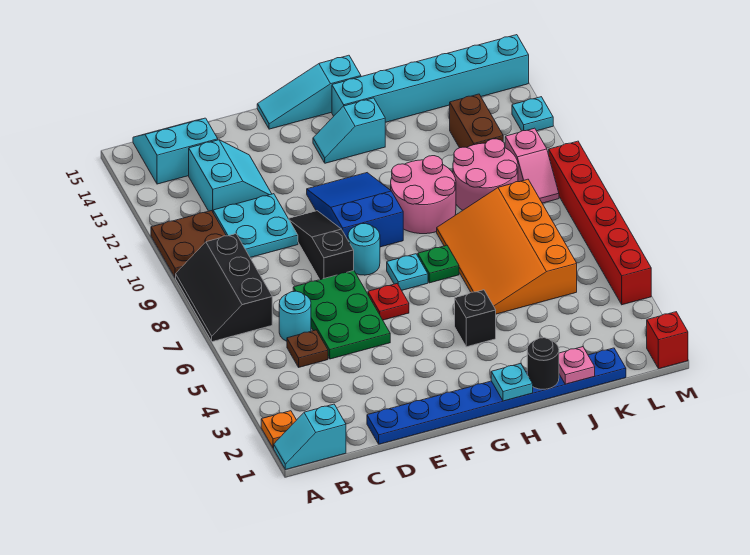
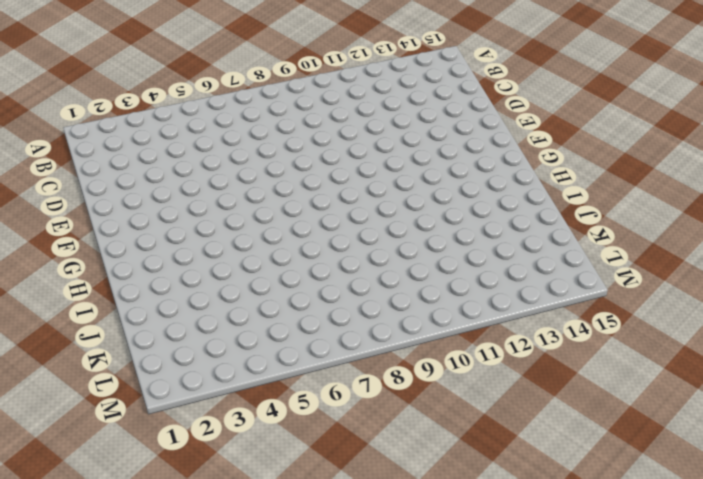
none -> cyan slope A1:B1 level 1 top B
none -> orange plate A2 level 1
none -> black slope A7:B9 level 1 top B
none -> brown plate A10:B11 level 1

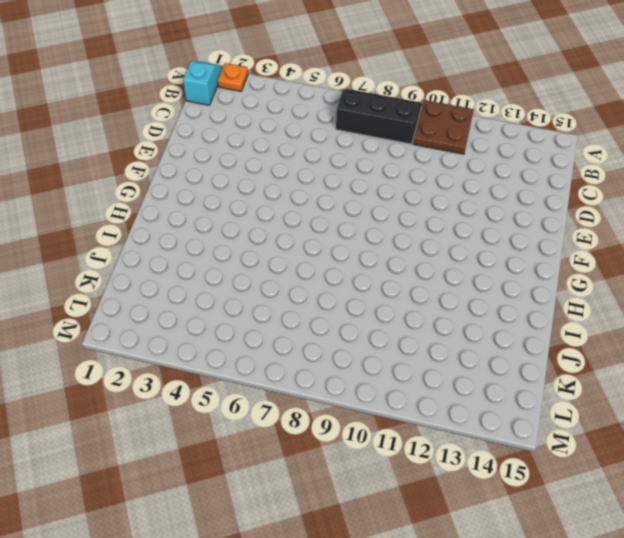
none -> cyan slope B14:C15 level 1 top 14
none -> brown plate C5 level 1
none -> cyan round brick C6 level 1
none -> cyan plate C10:D11 level 1

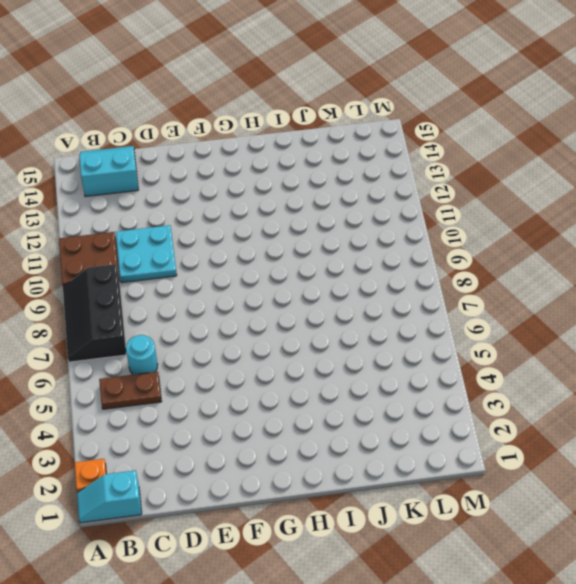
brown plate B5:C5 level 1 -> brown plate C5 level 1
none -> cyan slope C12:D13 level 1 top C
none -> blue plate D1:K1 level 1
none -> green plate D5:E7 level 1
none -> black slope E8:E10 level 1 top 8

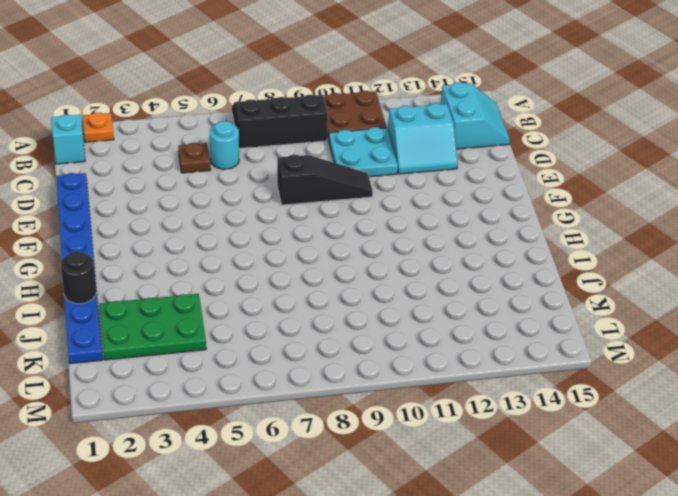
green plate J2:K4 level 1 -> green plate D5:E7 level 1
none -> red plate F6 level 1
none -> cyan round brick F8 level 1
none -> blue slope F9:G11 level 1 top 9
none -> cyan slope F15:H15 level 1 top H

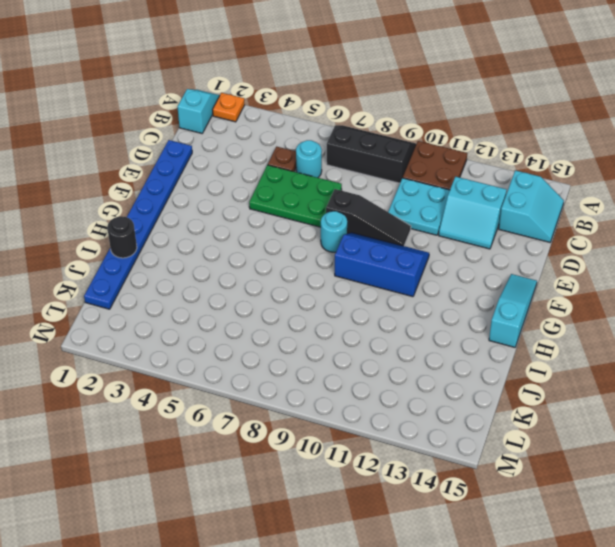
blue slope F9:G11 level 1 top G -> blue slope F9:G11 level 1 top 9
none -> red plate F6 level 1
none -> cyan plate G7 level 1
none -> cyan slope G13:H13 level 1 top H
none -> black brick H4 level 1

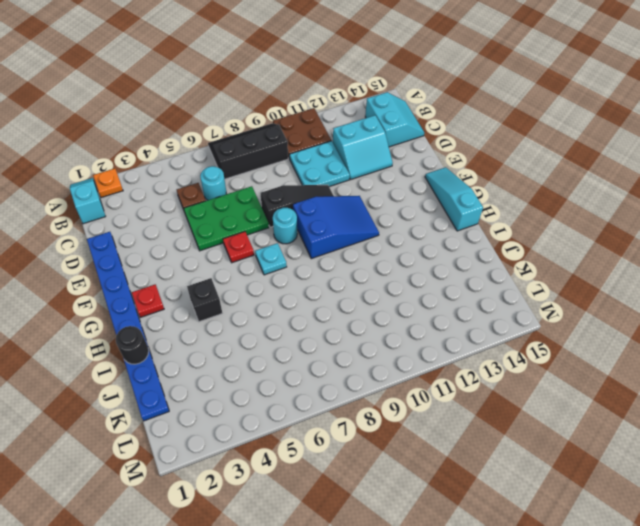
red plate G2 level 1 -> none
none -> cyan slope G13:H13 level 1 top H
none -> green plate H7 level 1
none -> pink round brick H9:I10 level 1
none -> cyan brick H14:M14 level 1

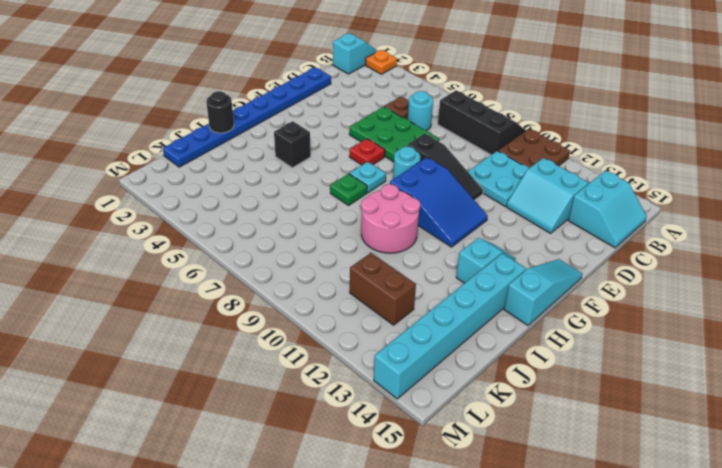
none -> orange slope I5:K8 level 1 top K
none -> pink round brick J9:K10 level 1
none -> pink slope L9:L10 level 1 top 10
none -> red brick M1 level 1

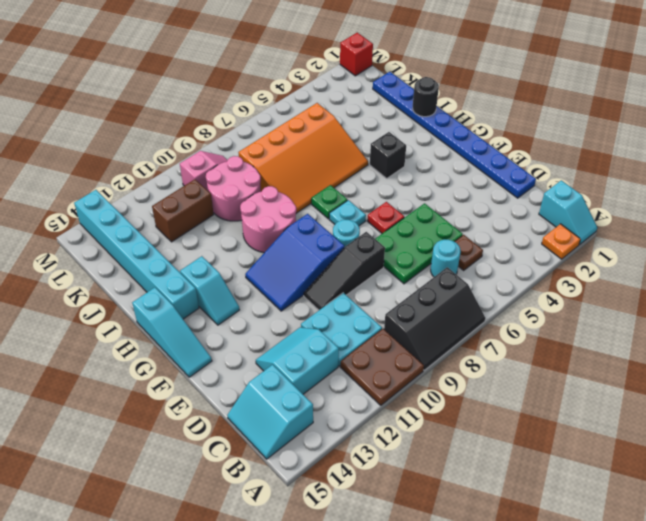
none -> red brick M4:M9 level 1
none -> cyan plate M12 level 1
none -> cyan plate H1 level 2
none -> pink plate J1 level 2

